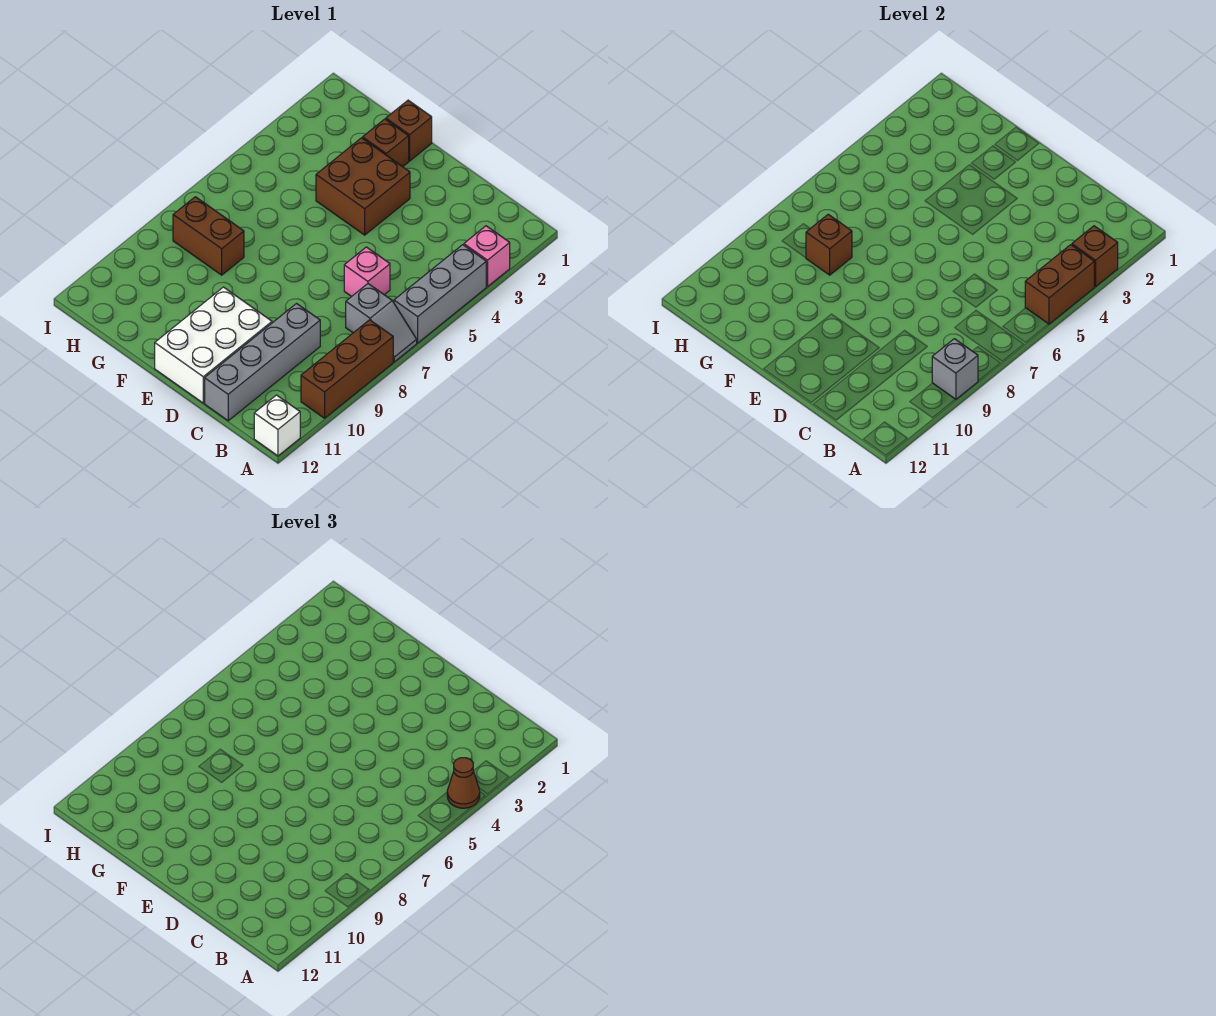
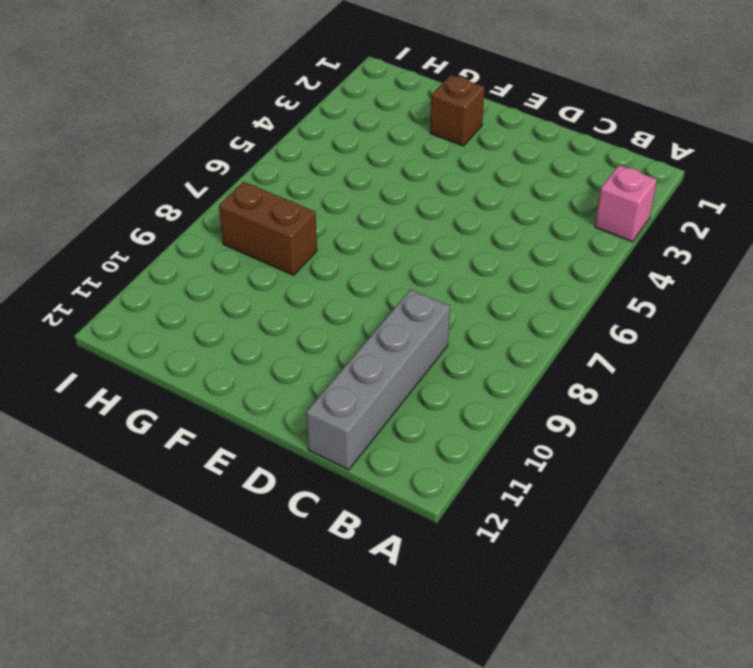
none -> grey brick A4:A6 level 1
none -> grey slope A7:B7 level 1 top B
none -> brown brick A8:A10 level 1

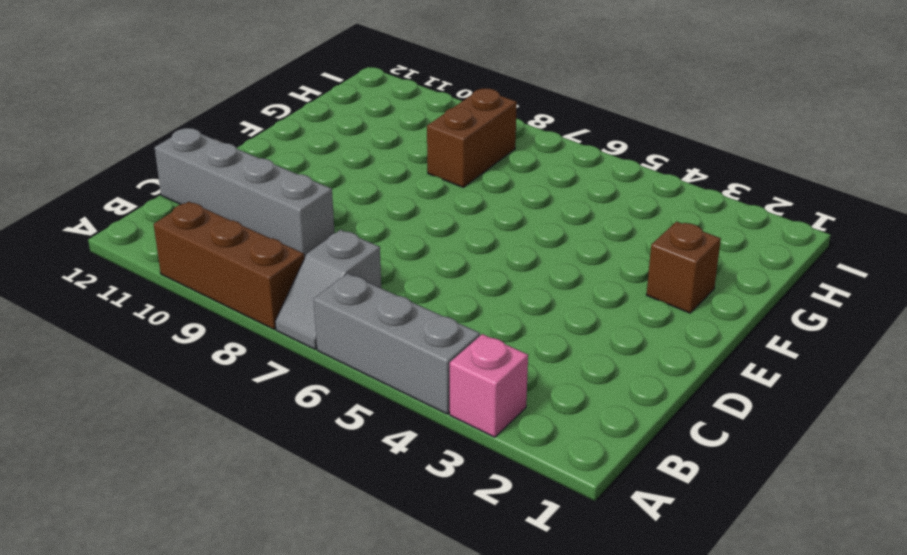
none -> white brick A12 level 1
none -> pink brick C6 level 1
none -> white brick D10:E12 level 1

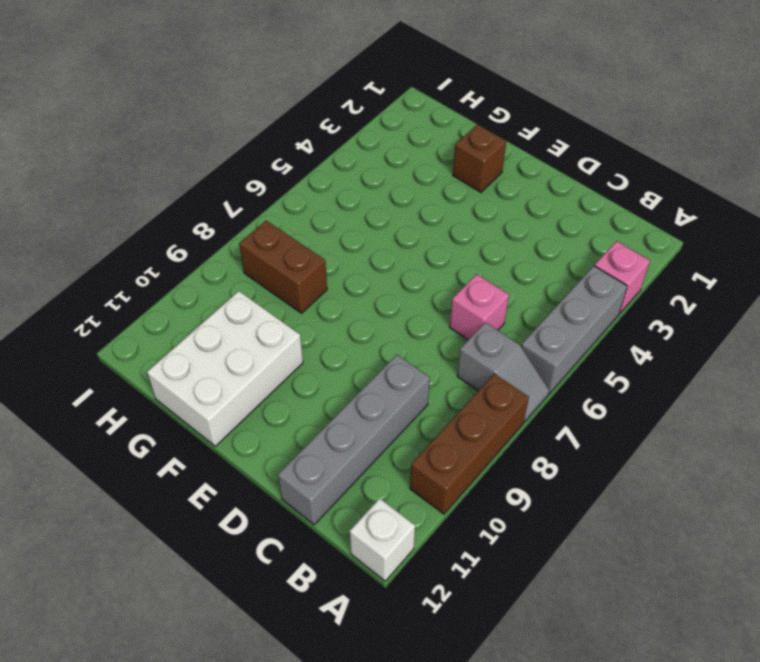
white brick F10:G12 level 1 -> white brick D10:E12 level 1
none -> brown brick E3:F4 level 1
none -> brown brick F1 level 1
none -> brown brick A3 level 2

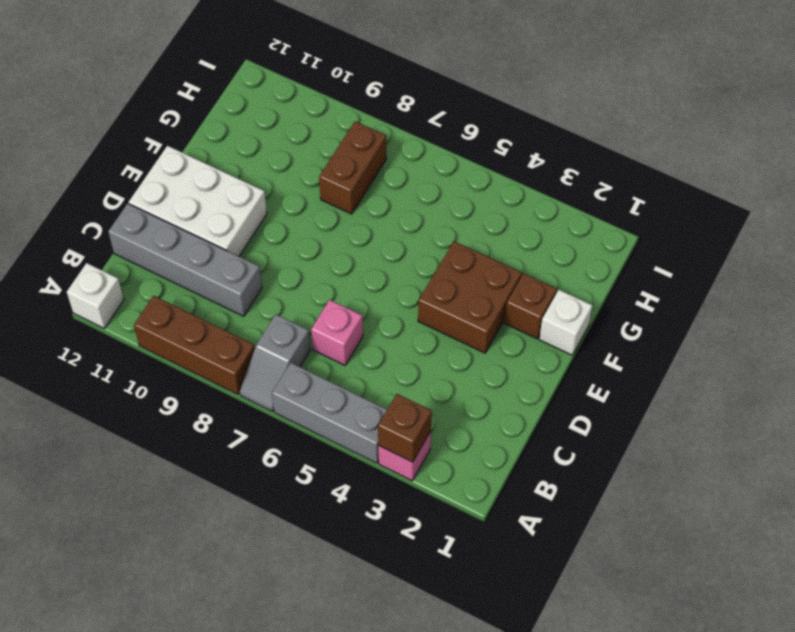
white brick F1 level 1 -> brown brick F1 level 1
none -> brown brick A4:A5 level 2
none -> grey brick A9 level 2
none -> brown brick G8 level 2

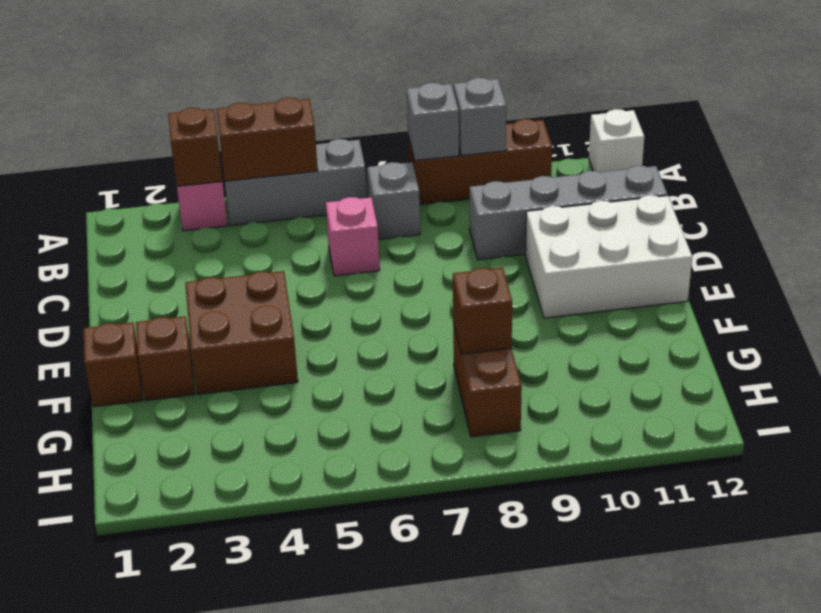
grey brick A8 level 2 -> none
none -> brown cone A4 level 3

